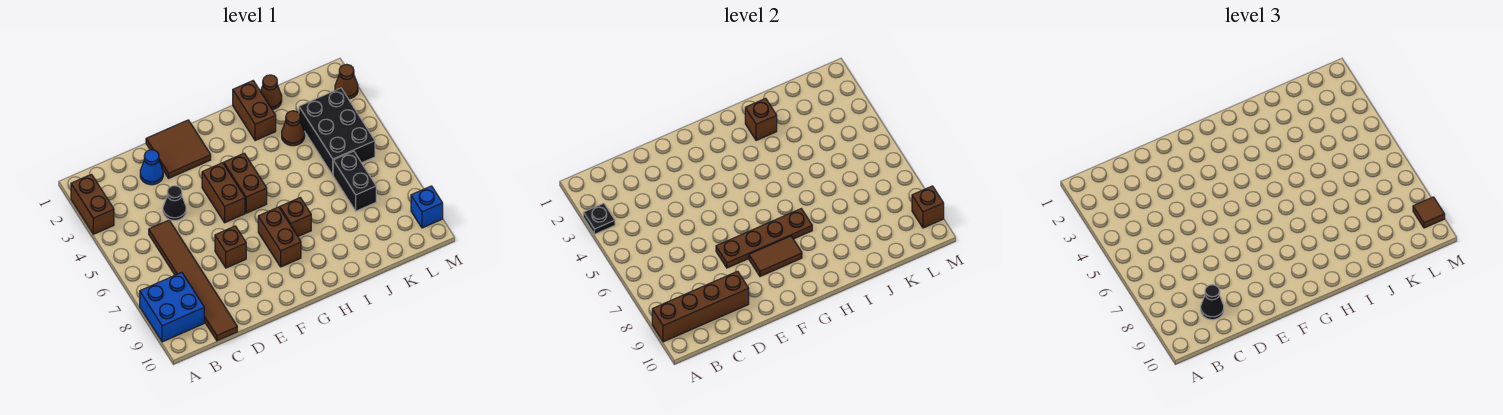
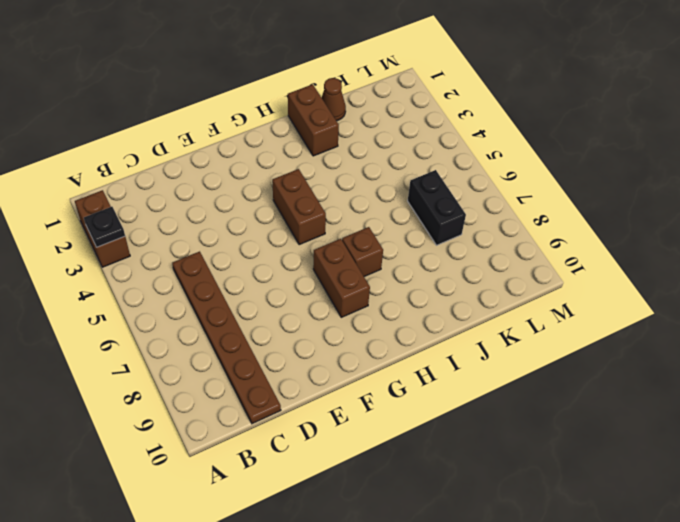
brown plate C5:C10 level 1 -> brown tile C5:C10 level 1
none -> blue brick A8:B9 level 1
none -> blue cone D2 level 1
none -> black cone D4 level 1

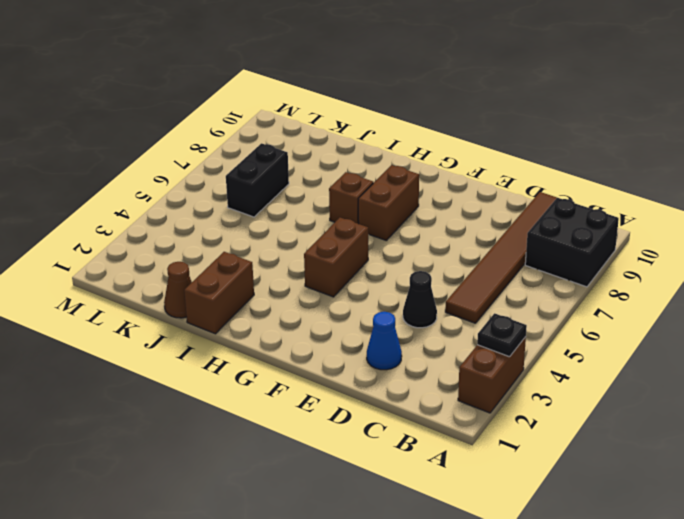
black brick A8:B9 level 1 -> blue brick A8:B9 level 1
none -> brown tile E1:F2 level 1
none -> brown brick E7 level 1
none -> brown brick F4:F5 level 1

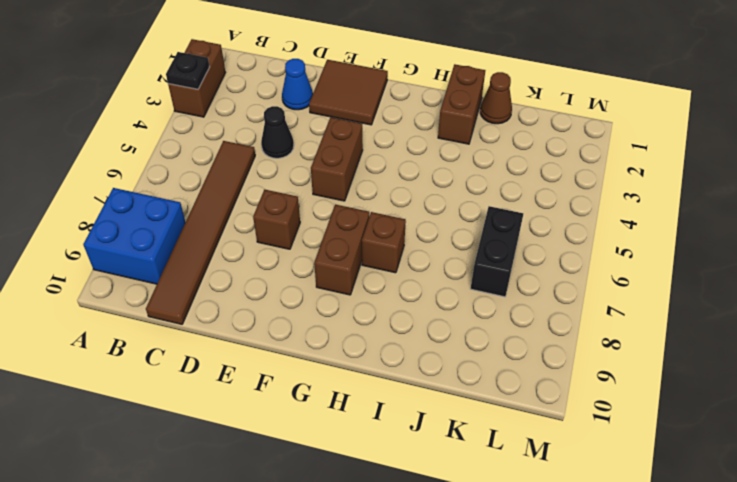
none -> brown brick G4:G5 level 1
none -> brown cone J3 level 1
none -> black brick K3:L5 level 1

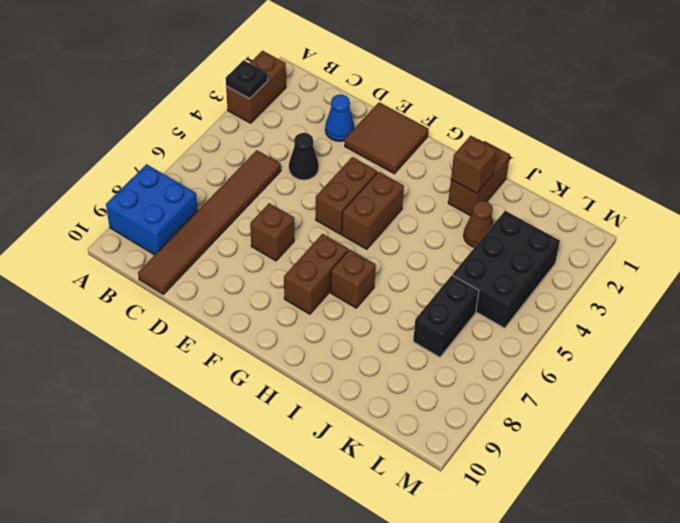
none -> brown cone J1 level 1
none -> brown cone M2 level 1
none -> blue brick M9 level 1

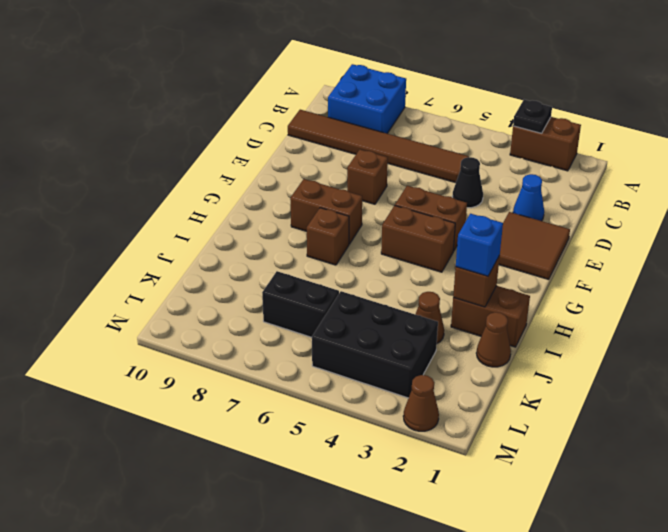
blue brick I2 level 3 -> blue brick M9 level 1
none -> brown brick A9:D9 level 2
none -> brown plate E7:H7 level 2
none -> brown tile F8:G8 level 2

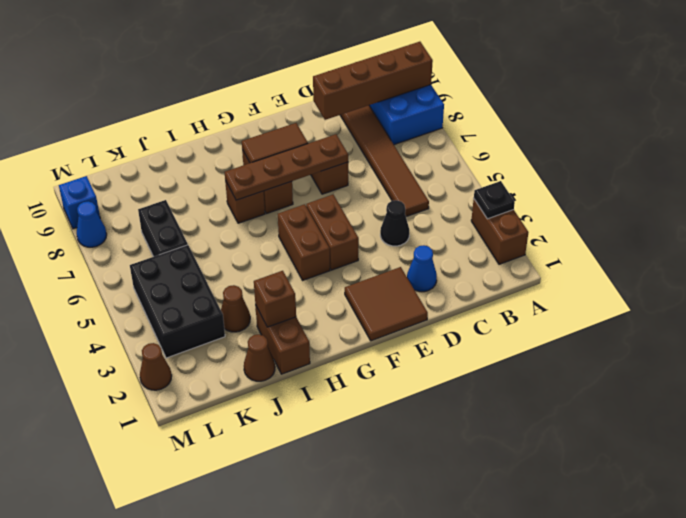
blue cone M8 level 1 -> none
none -> brown brick M9 level 2
none -> black cone C9 level 3
none -> brown tile M9 level 3

